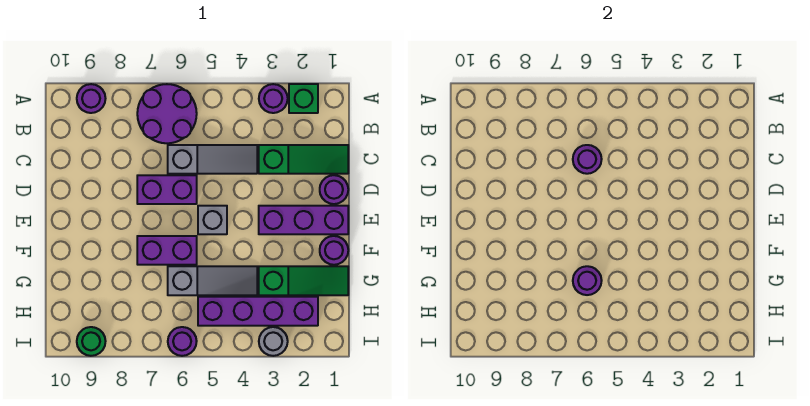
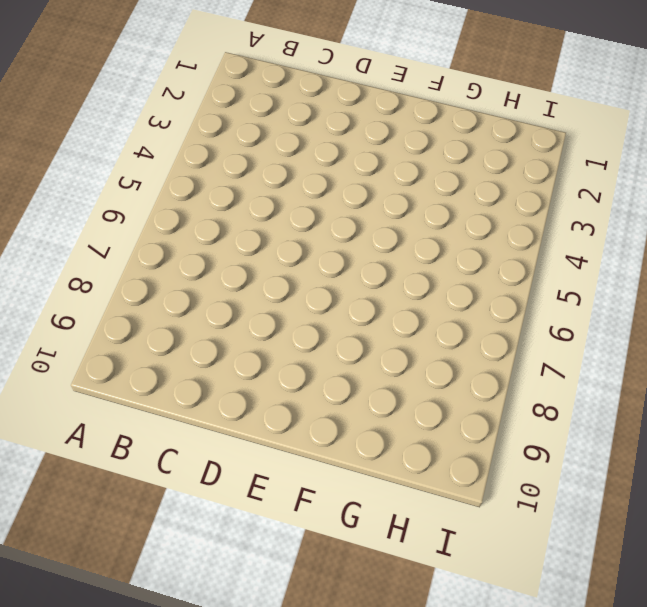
none -> green brick A2 level 1
none -> purple round brick A3 level 1
none -> purple round brick A6:B7 level 1

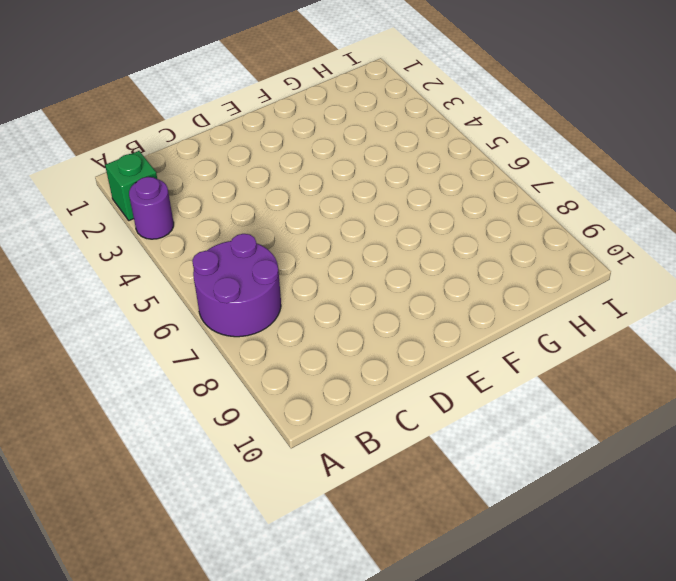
none -> purple round brick A9 level 1
none -> green slope C1:C3 level 1 top 3
none -> grey slope C4:C6 level 1 top 6

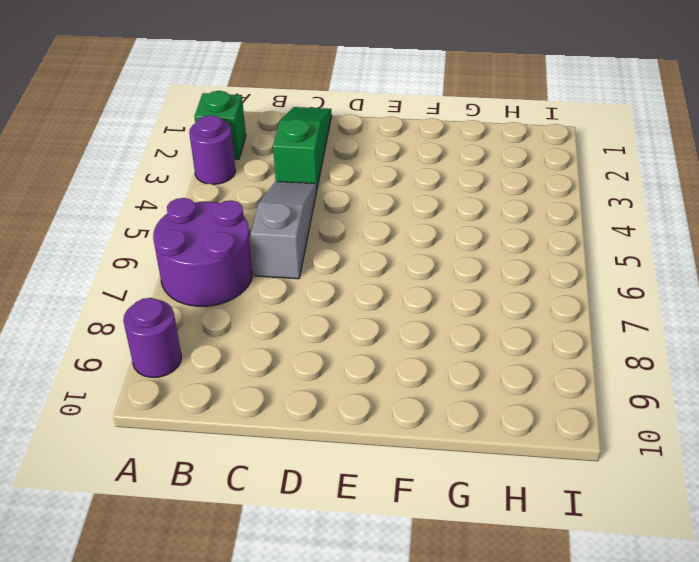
none -> purple round brick D1 level 1
none -> purple brick D6:D7 level 1
none -> purple brick E1:E3 level 1

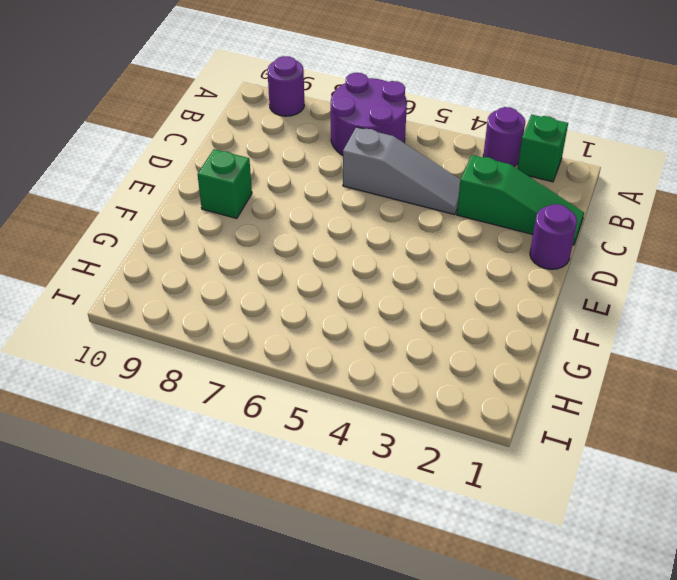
green brick E9 level 1 -> none
none -> purple brick D6:D7 level 1
none -> purple brick E1:E3 level 1
none -> grey brick E5 level 1

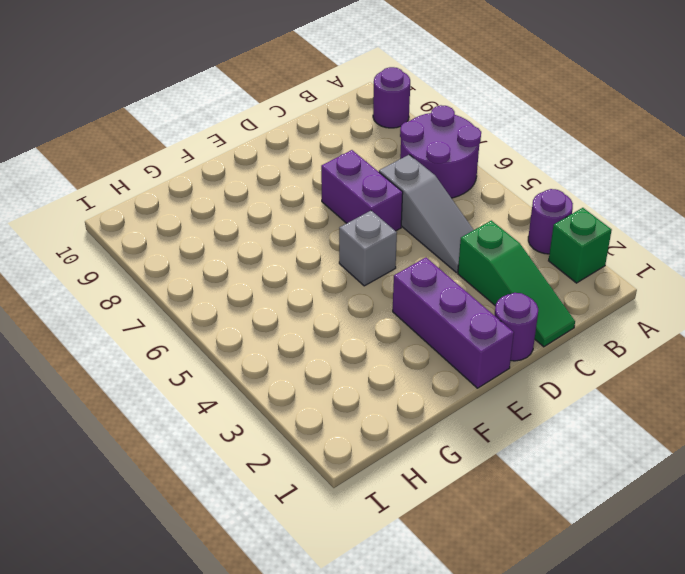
none -> purple round brick F1 level 1
none -> purple brick F6:F7 level 1
none -> green slope G1:G3 level 1 top 3

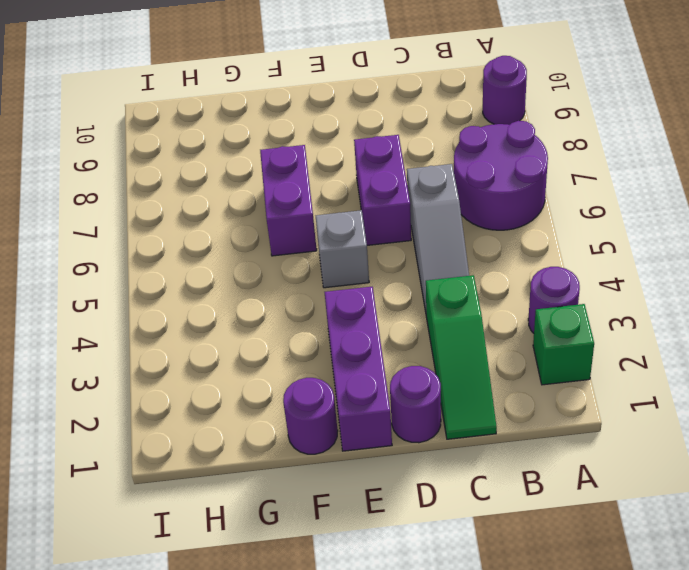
none -> green slope G1:G3 level 1 top 3
none -> grey slope G4:G6 level 1 top 6
none -> purple brick H2:H5 level 1

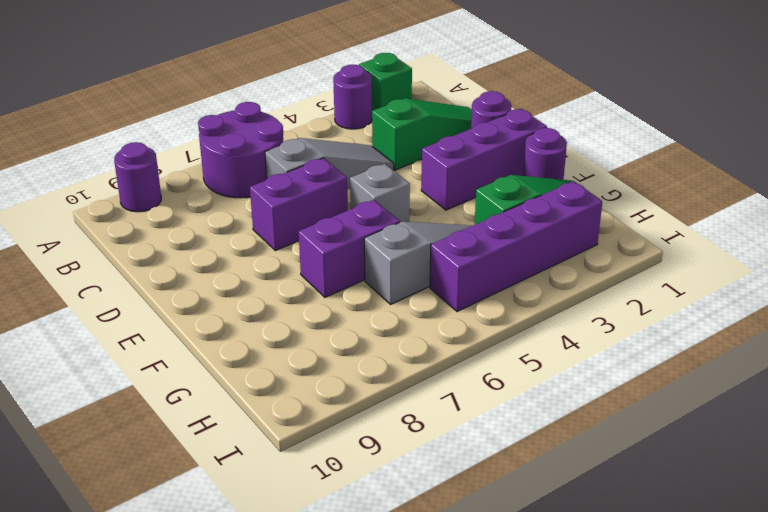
none -> grey round brick I3 level 1
none -> purple round brick I6 level 1
none -> green round brick I9 level 1

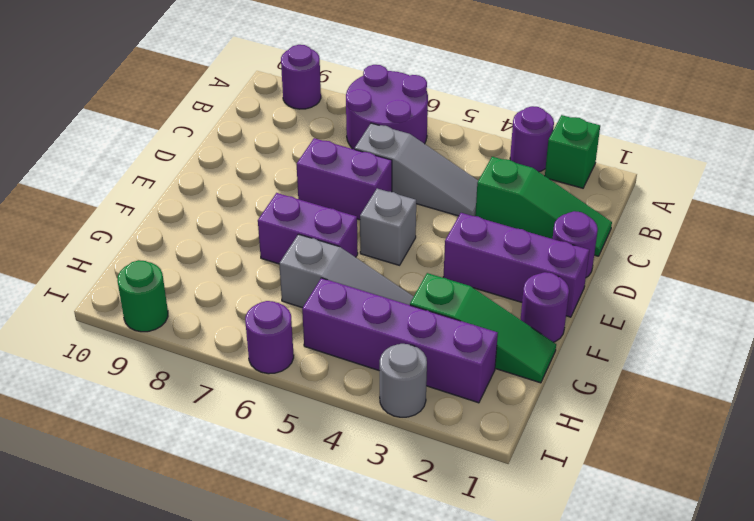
none -> purple round brick C6 level 2
none -> purple round brick G6 level 2

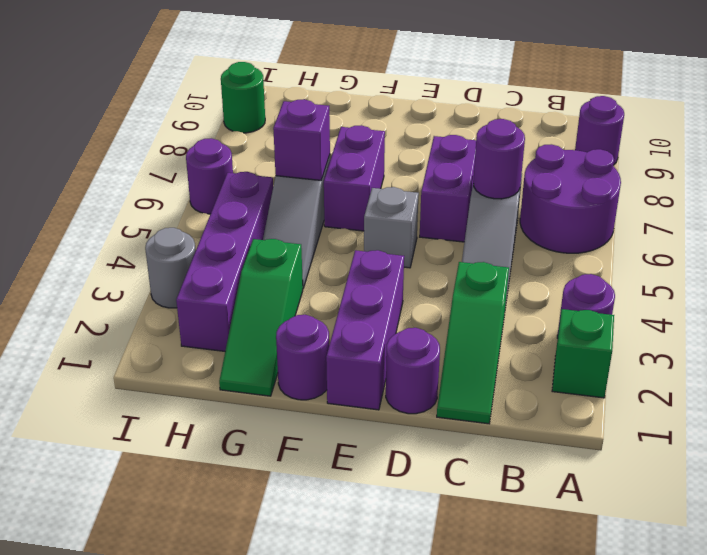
purple brick G6 level 2 -> purple round brick G6 level 2

